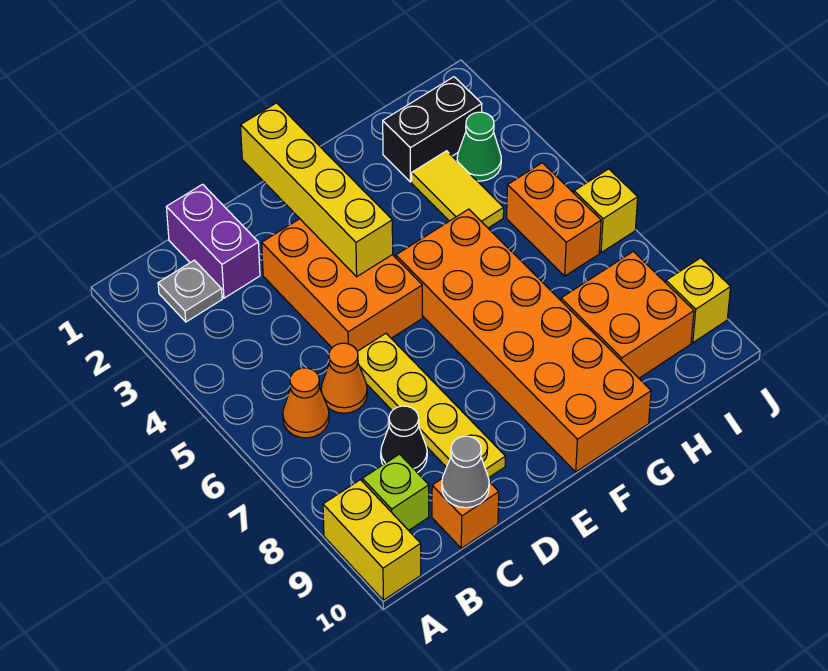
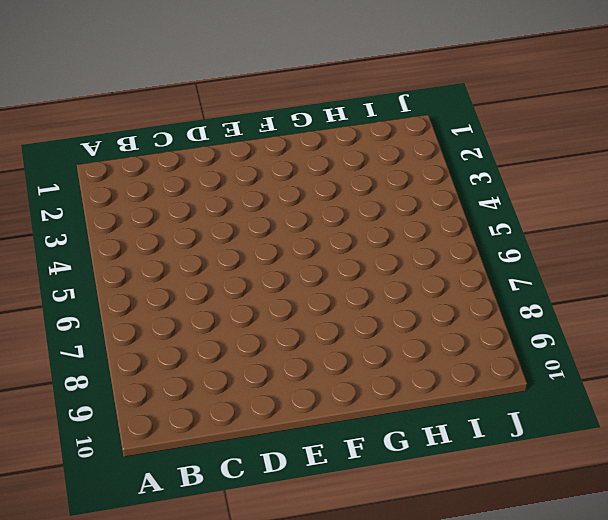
none -> yellow brick A9:A10 level 1
none -> grey plate B2 level 1
none -> orange cone B6 level 1

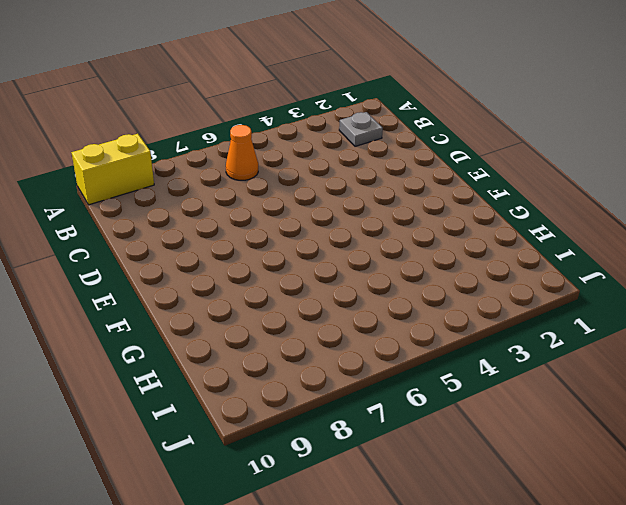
none -> lime brick B9 level 1
none -> purple brick C1:C2 level 1
none -> orange cone C6 level 1

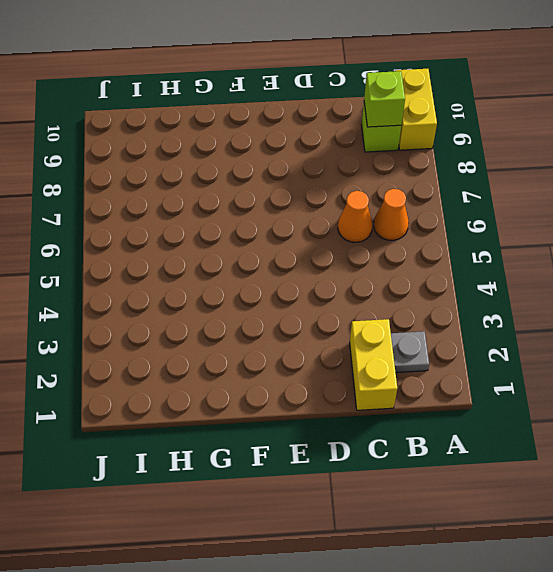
lime brick B9 level 2 -> none
yellow brick C1:C2 level 1 -> purple brick C1:C2 level 1
none -> black cone C8 level 1
none -> orange brick C10 level 1
none -> orange brick D3:E5 level 1

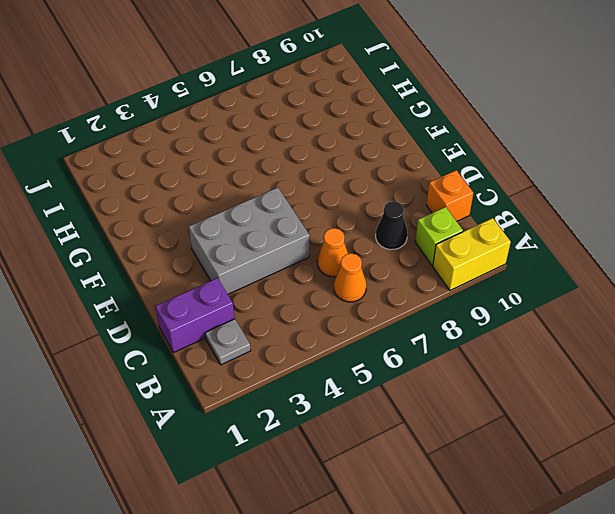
grey brick D3:E5 level 1 -> orange brick D3:E5 level 1
none -> yellow plate D6:D9 level 1
none -> orange brick F5:G10 level 1
none -> black brick H2:I2 level 1

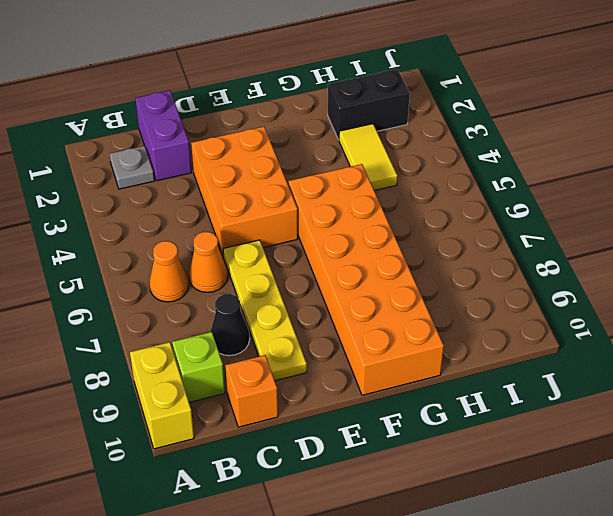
none -> orange brick H8:I9 level 1
none -> green cone I3 level 1
none -> orange brick I5:I6 level 1

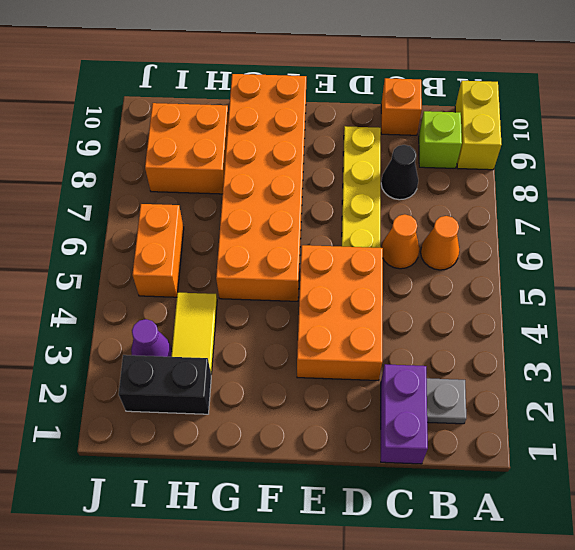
purple cone I3 level 1 -> green cone I3 level 1
none -> yellow brick J6 level 1
none -> yellow brick J9 level 1
none -> grey cone C10 level 2

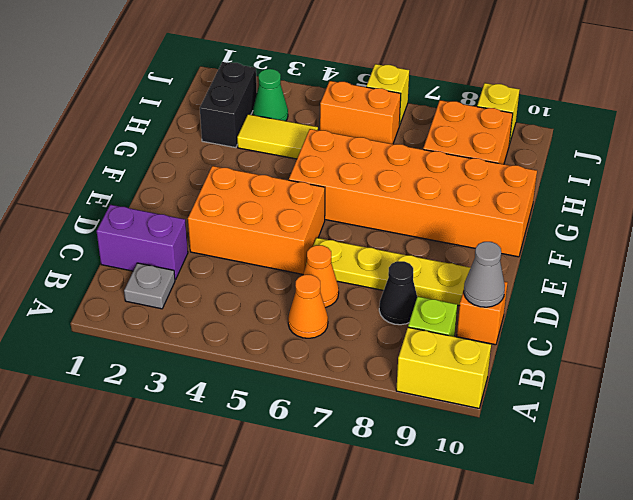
none -> yellow brick E1:E4 level 2

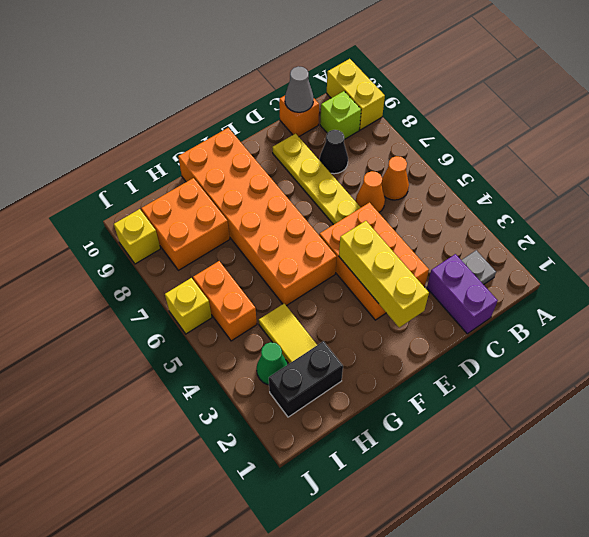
yellow brick E2:E4 level 2 -> yellow brick E1:E4 level 2

